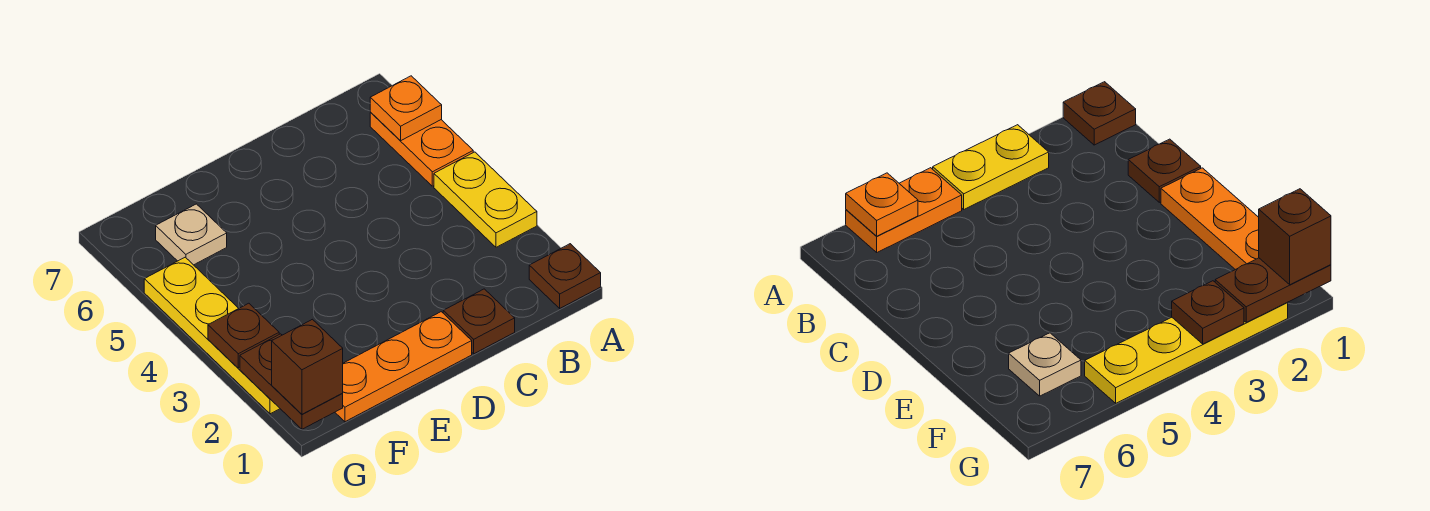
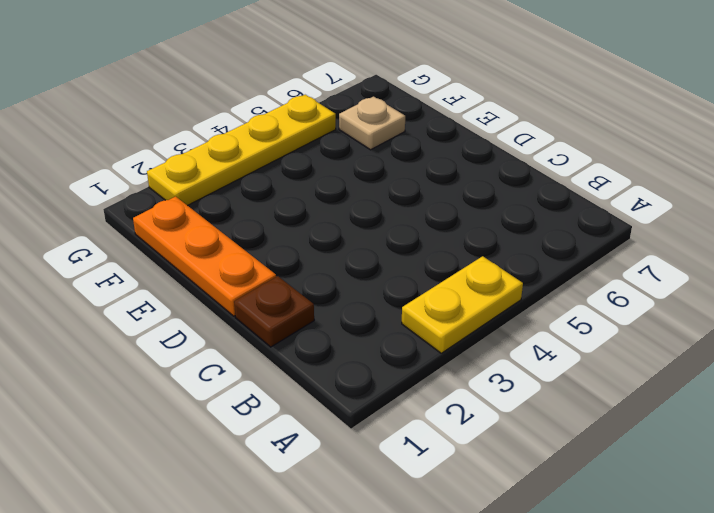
none -> brown plate A1 level 1
none -> orange plate A5:A6 level 1

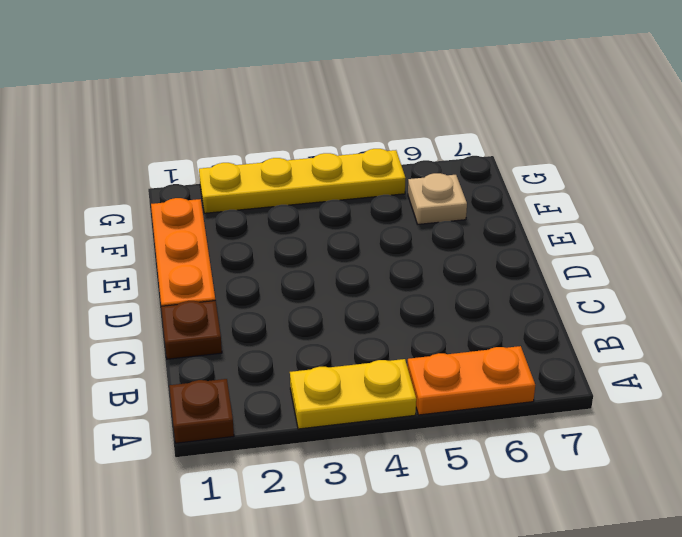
none -> orange plate A6 level 2
none -> brown plate G1:G2 level 2

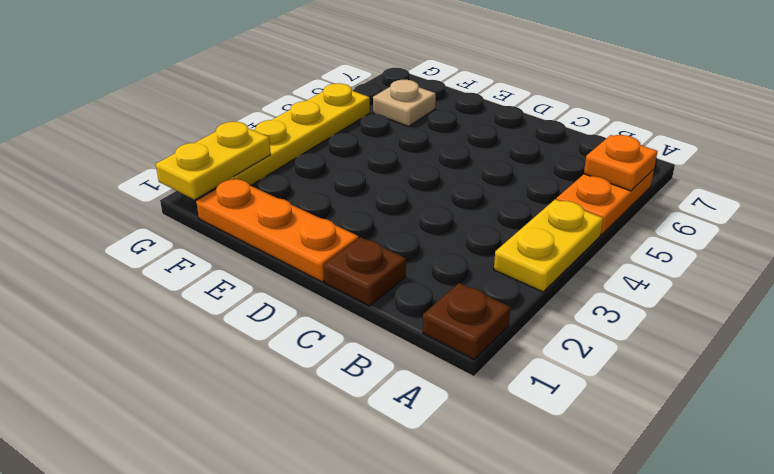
yellow plate G1:G2 level 2 -> brown plate G1:G2 level 2
none -> brown plate G3 level 2
none -> brown brick G1 level 3

